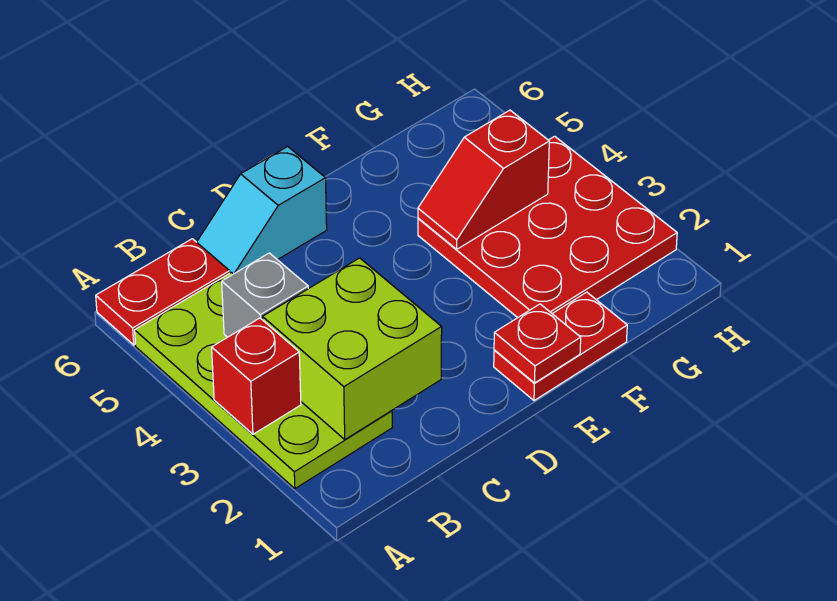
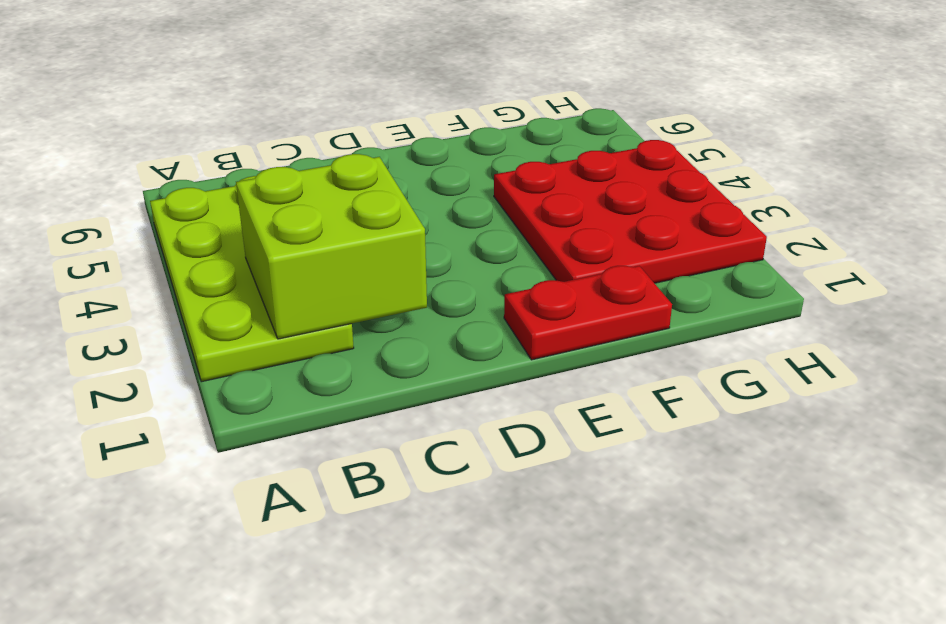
none -> red plate A6:B6 level 1
none -> cyan slope C6:D6 level 1 top D

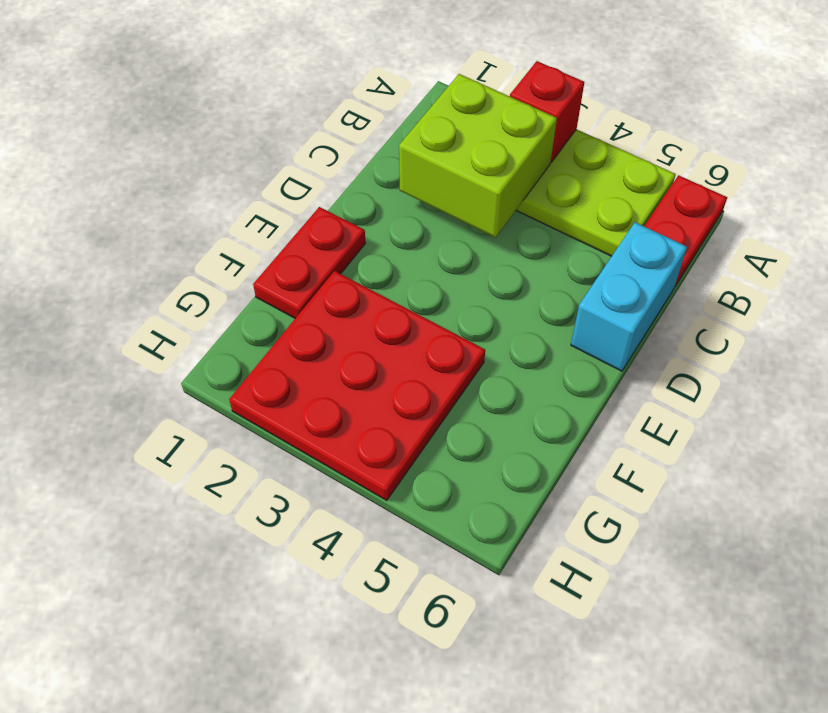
cyan brick C6:D6 level 1 -> cyan slope C6:D6 level 1 top D
none -> grey brick B4 level 2
none -> red plate E1 level 2

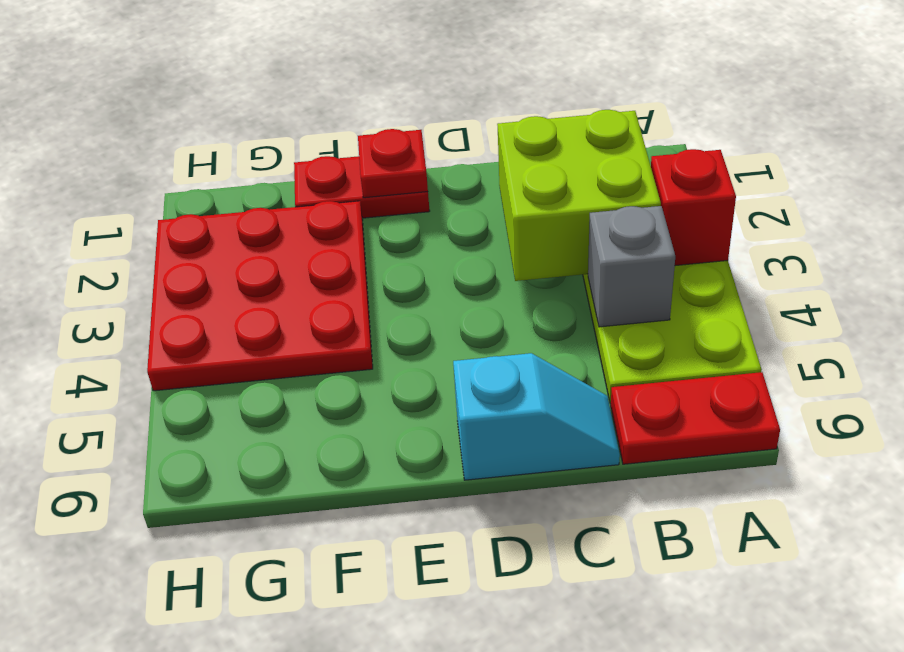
none -> red slope F4:G4 level 2 top G

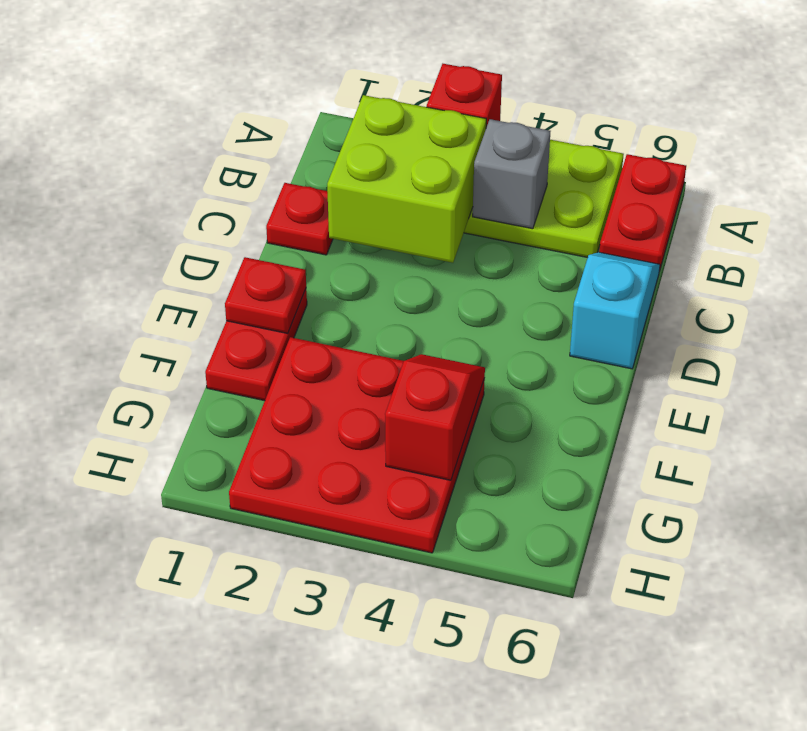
red plate C1 level 1 -> none

